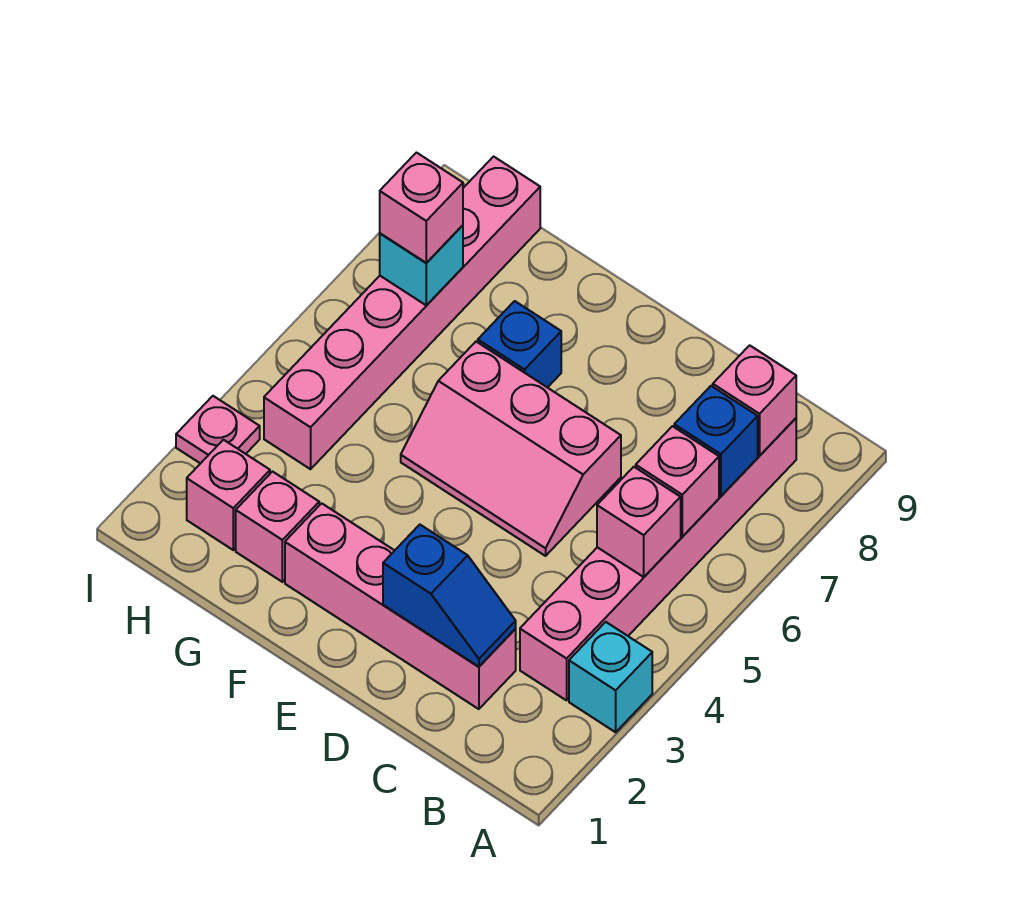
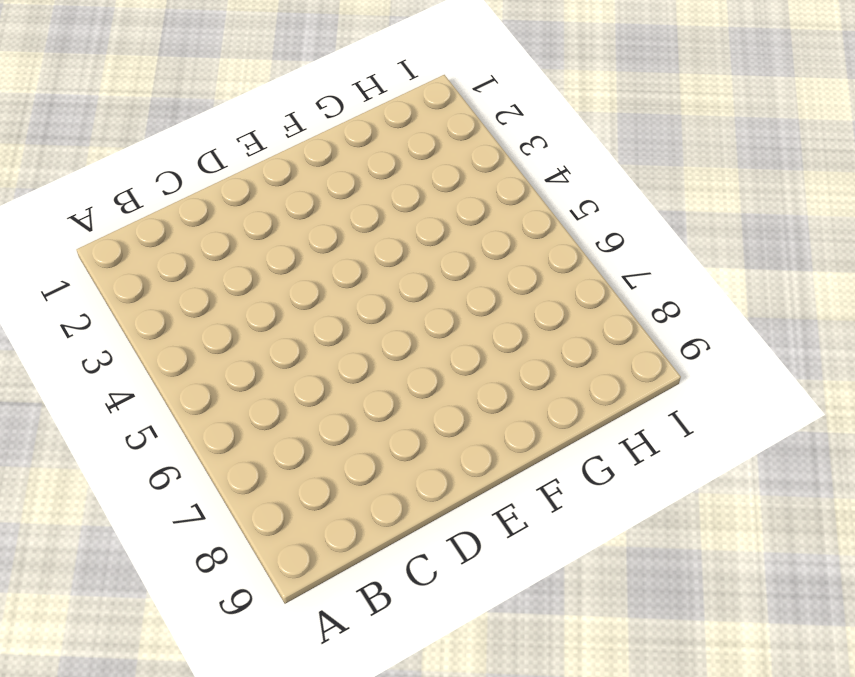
none -> cyan brick A3 level 1
none -> pink brick B3:B8 level 1
none -> pink brick C2:F2 level 1

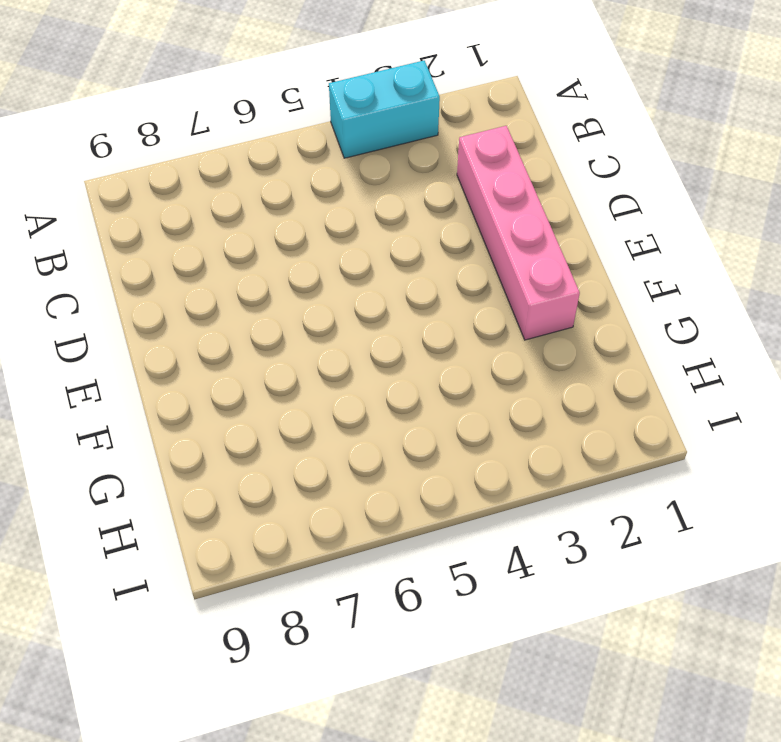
cyan brick A3:A4 level 1 -> cyan brick A3 level 1
none -> pink brick B3:B8 level 1
none -> pink slope D5:F6 level 1 top 6
none -> blue brick F7 level 1

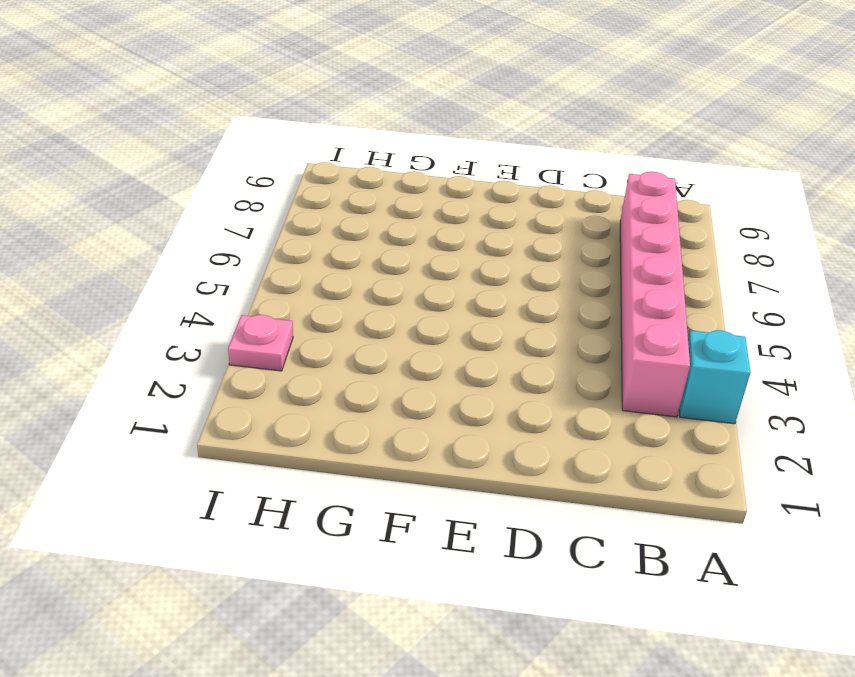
none -> pink brick C2:F2 level 1
none -> pink slope D5:F6 level 1 top 6
none -> blue brick F7 level 1

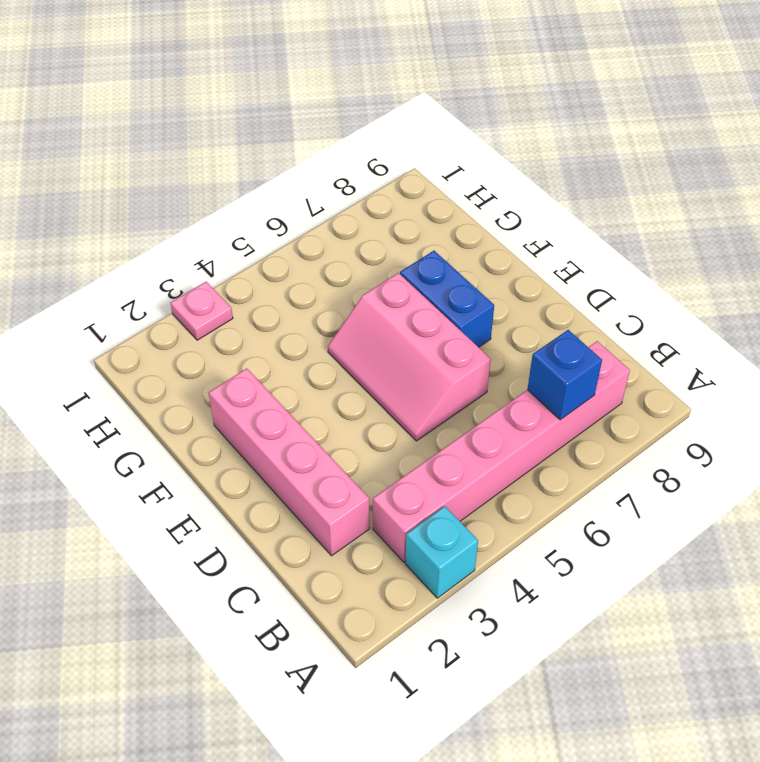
blue brick E7:F7 level 1 -> blue brick F7 level 1
none -> pink brick G2 level 1
none -> pink brick H2 level 1
none -> pink brick H4:H9 level 1

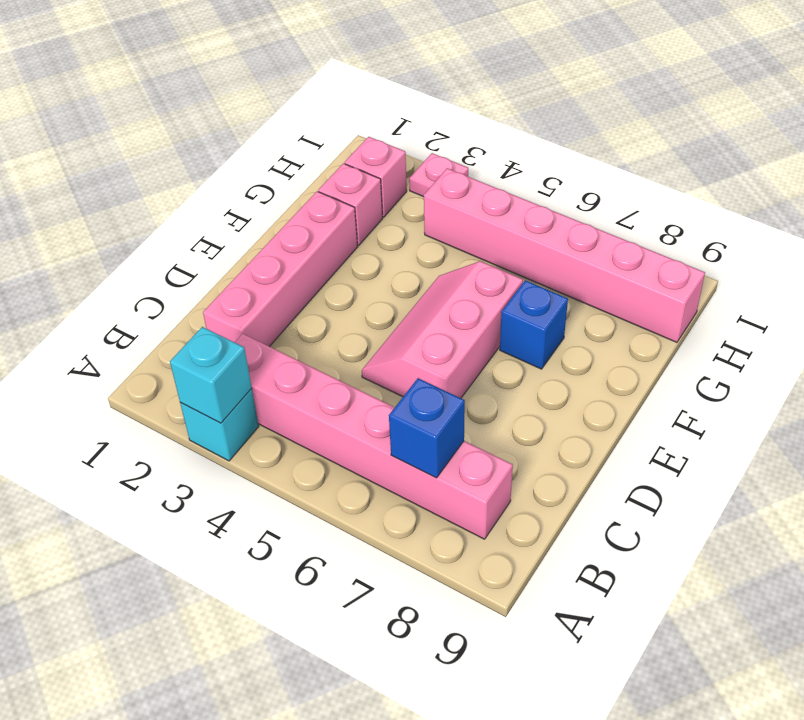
cyan brick A3 level 2 -> cyan brick H7 level 2
none -> pink brick B5 level 2
none -> pink brick B6 level 2
none -> pink brick B8 level 2

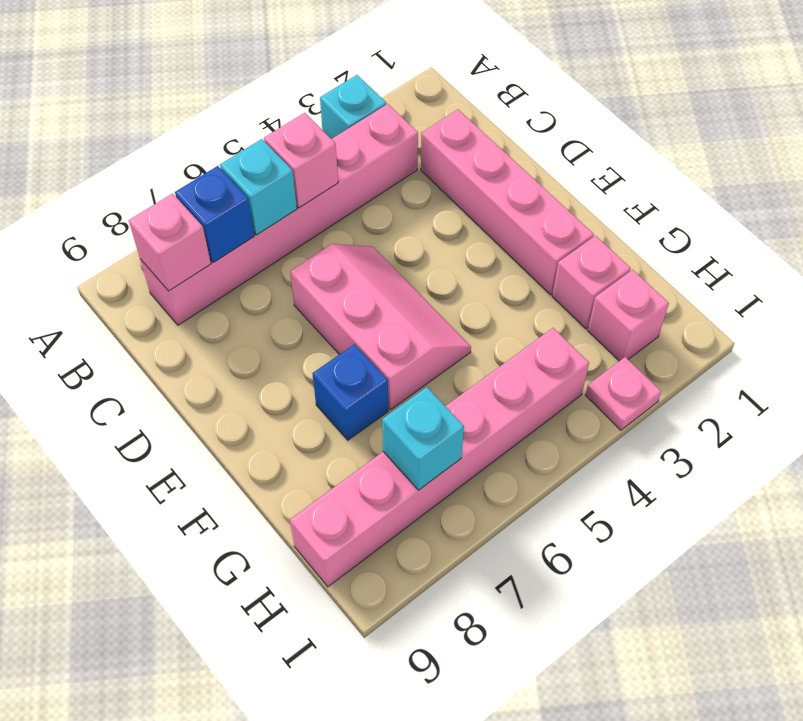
cyan brick B6 level 2 -> pink brick B6 level 2
none -> blue slope C2:D2 level 2 top D
none -> pink brick H7 level 3

